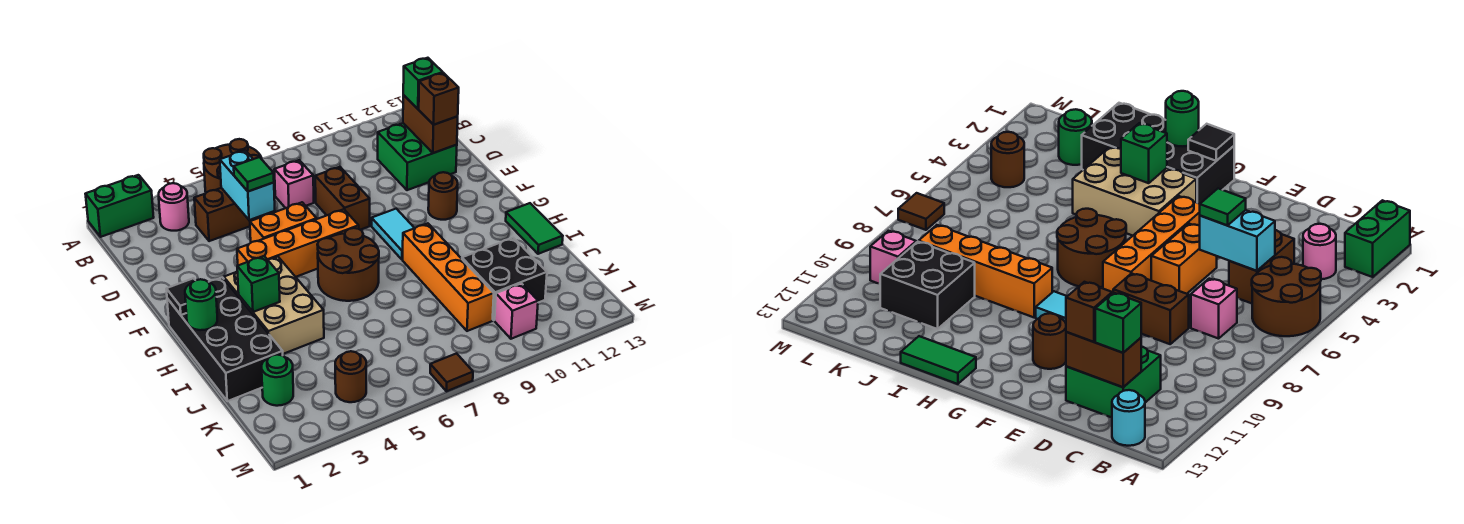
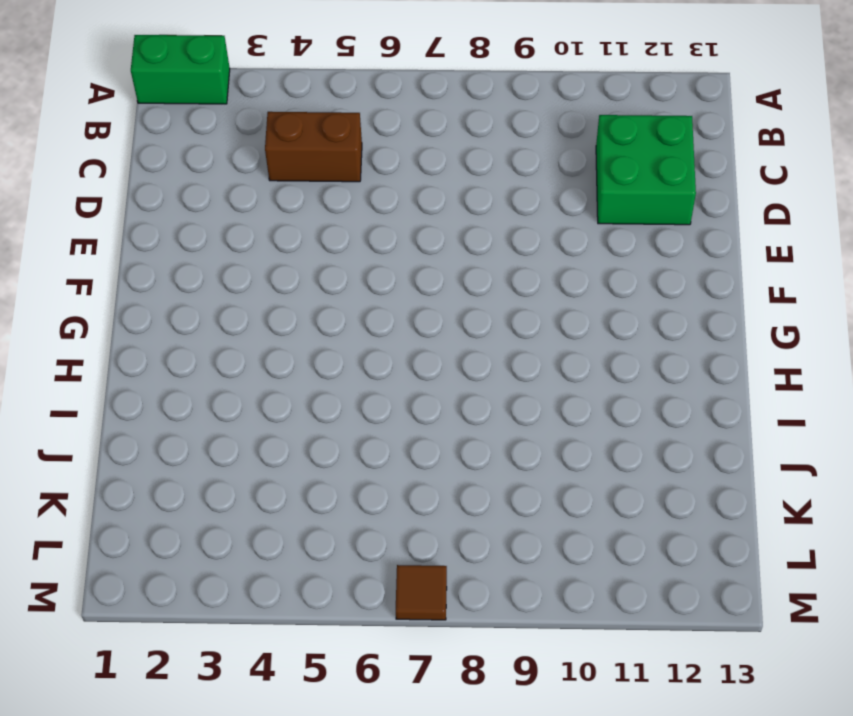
none -> brown round brick A5:B6 level 1
none -> pink round brick B3 level 1
none -> cyan round brick B13 level 1
none -> pink brick C7 level 1

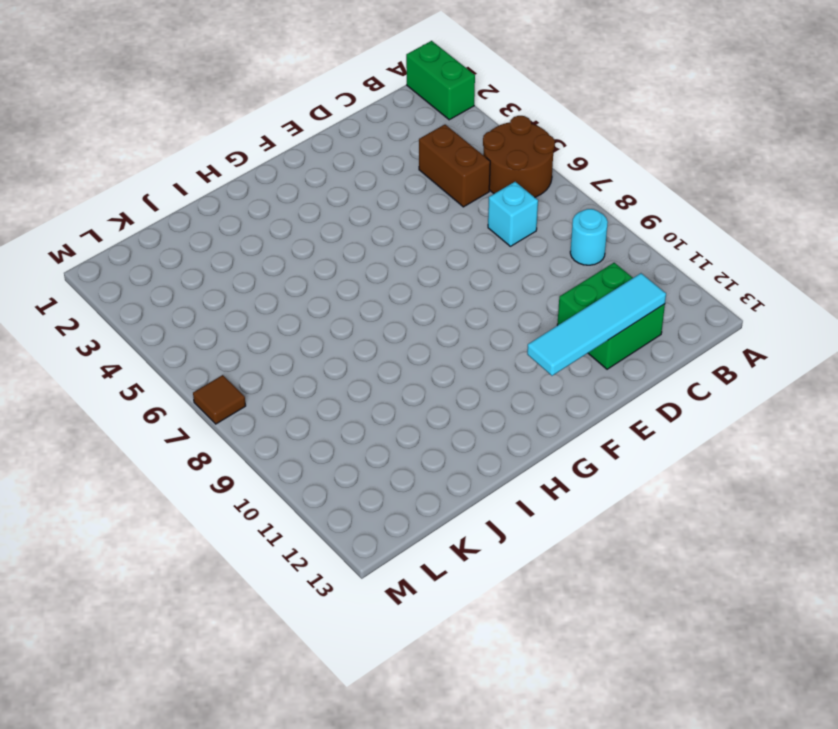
cyan round brick B9 level 1 -> cyan round brick B13 level 1
cyan brick C7 level 1 -> pink brick C7 level 1
cyan tile C12:F12 level 2 -> brown brick C12:D12 level 2
none -> pink round brick B3 level 1
none -> brown brick D8:E8 level 1
none -> orange brick E5:E6 level 1
none -> orange brick F4:F7 level 1

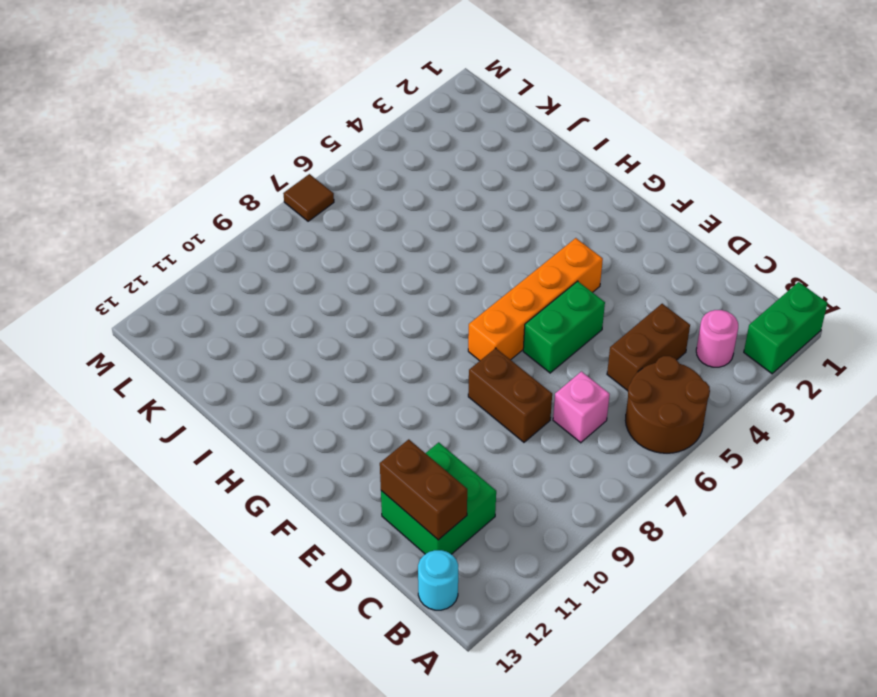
green brick E5:E6 level 1 -> orange brick E5:E6 level 1
none -> cyan tile F9:G9 level 1
none -> brown round brick F11 level 1
none -> black brick G1:J2 level 1
none -> tan brick G3:I4 level 1

